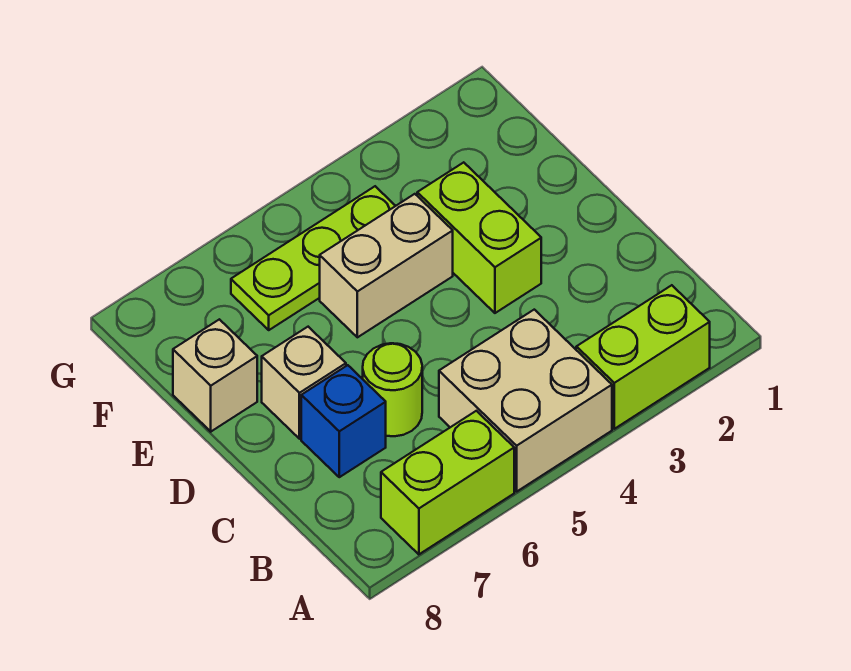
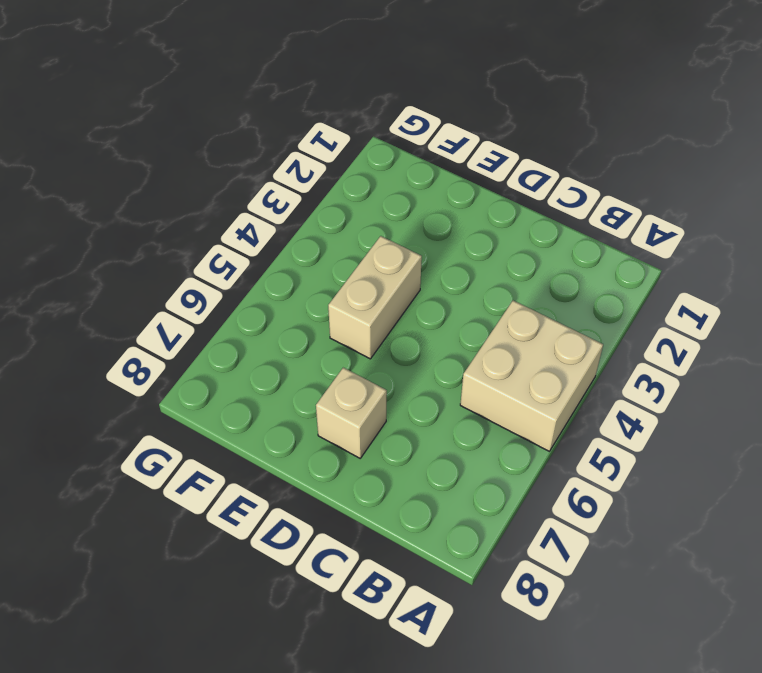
none -> lime brick A2:A3 level 1
none -> lime brick A6:A7 level 1

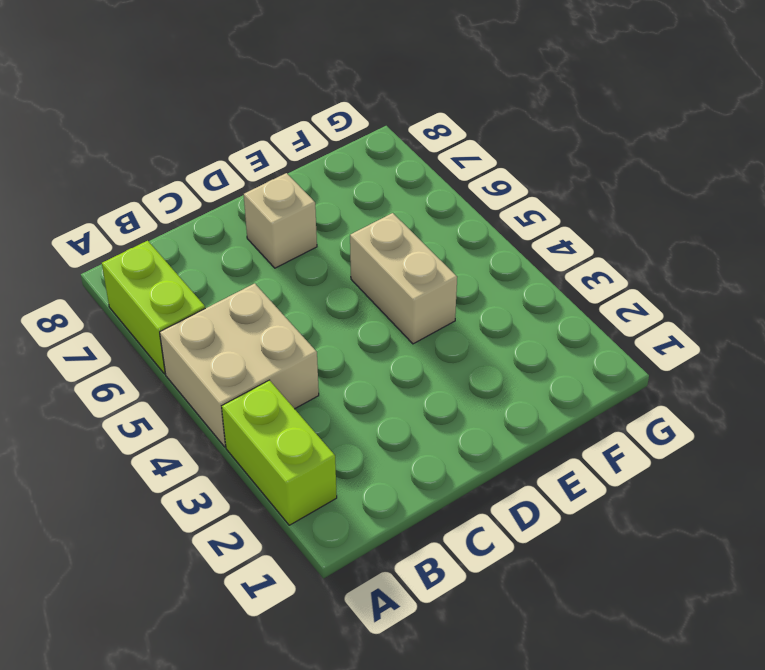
none -> lime round brick C6 level 1
none -> blue brick C7 level 1

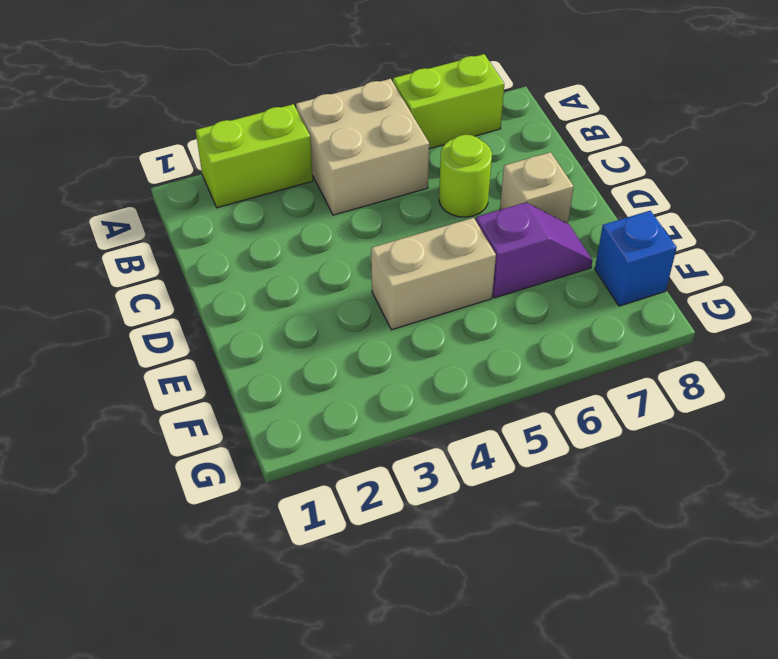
purple slope E6:E7 level 1 top 6 -> none
blue brick F8 level 1 -> blue brick C7 level 1
none -> lime brick D3:E3 level 1
none -> tan brick E8 level 1

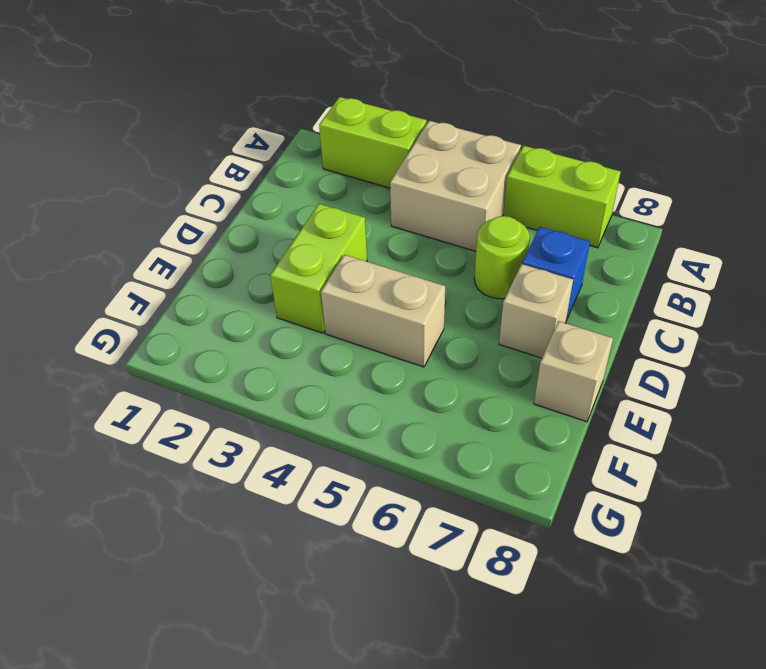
none -> lime plate F4:F6 level 1

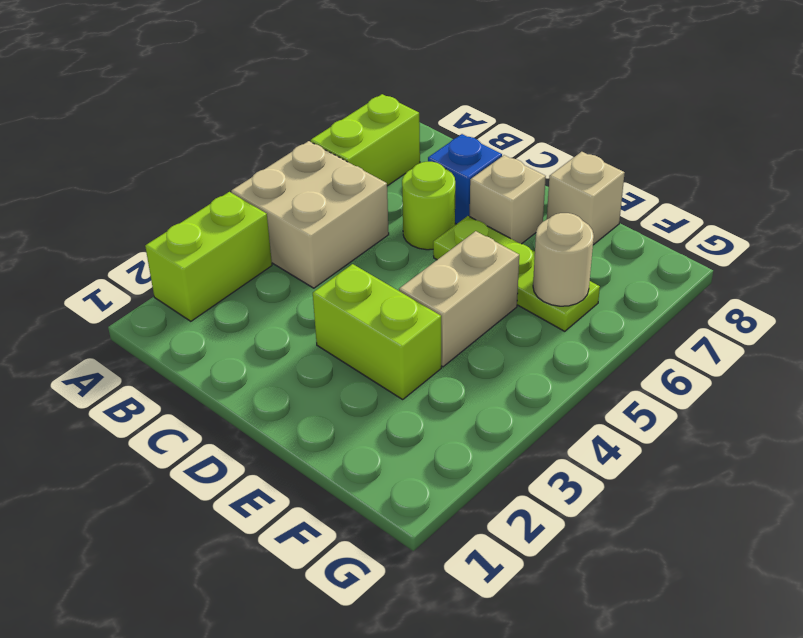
lime plate D6:F6 level 1 -> lime plate F4:F6 level 1
tan round brick F6 level 2 -> none

